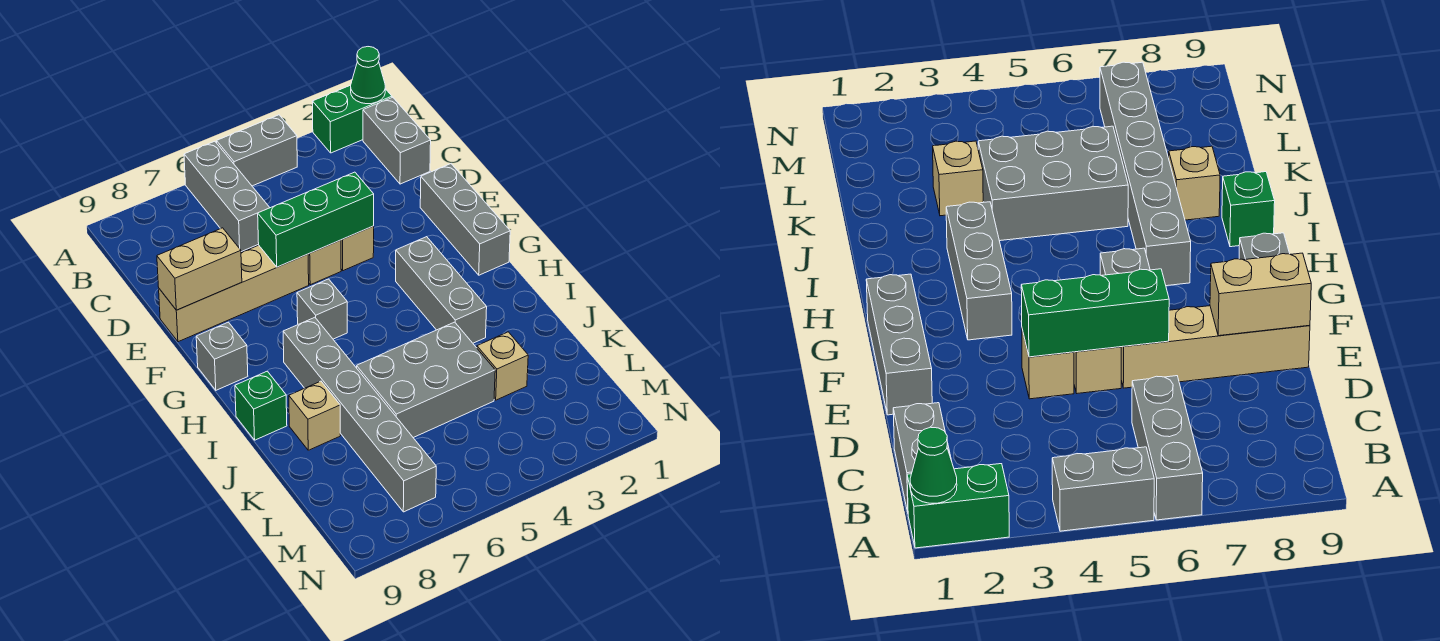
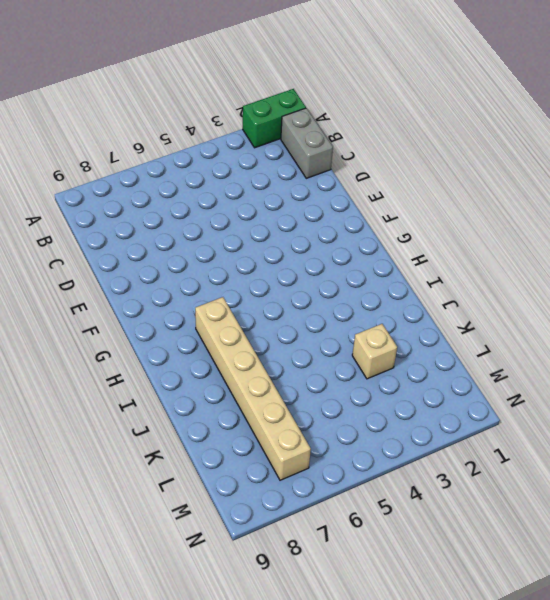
tan brick H7:M7 level 1 -> grey brick H7:M7 level 1
none -> grey brick A4:A5 level 1
none -> grey brick A6:C6 level 1
none -> grey brick E1:G1 level 1

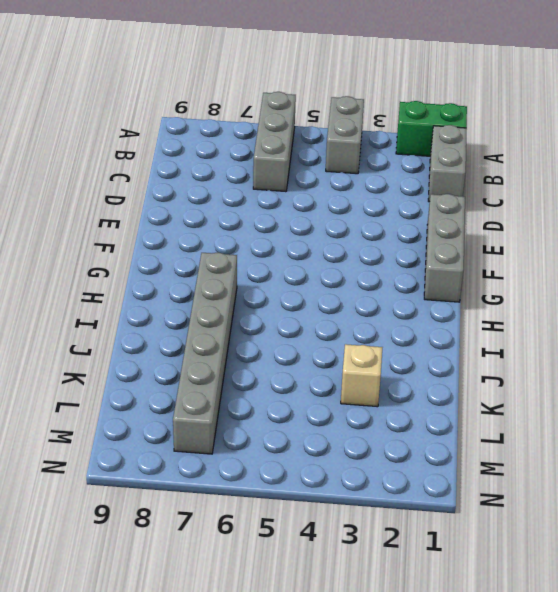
grey brick A4:B4 level 1 -> grey brick A4:A5 level 1
none -> tan brick E4 level 1
none -> tan brick E5 level 1
none -> tan brick E6:E9 level 1

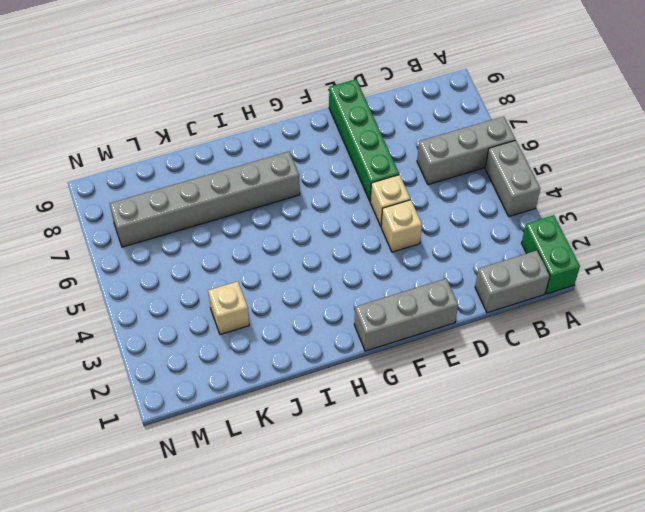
green brick E6:E9 level 1 -> tan brick E6:E9 level 1
none -> grey brick G3:I3 level 1
none -> grey brick G6 level 1
none -> grey brick G9 level 1

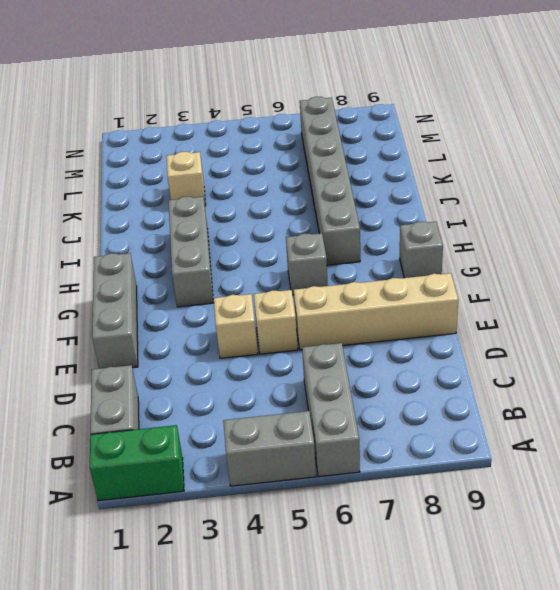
none -> green brick I9 level 1
none -> grey brick J4:K6 level 1
none -> tan brick J8 level 1

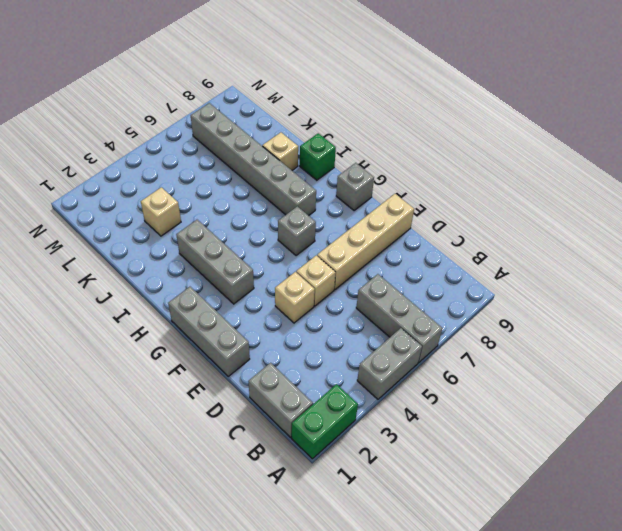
none -> grey brick J4:K6 level 1
none -> green cone A1 level 2
none -> green brick E4:E6 level 2

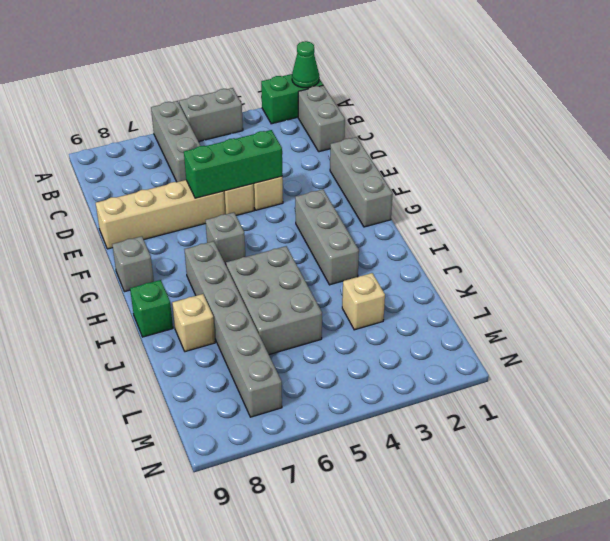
grey brick I5:K6 level 1 -> grey brick J4:K6 level 1
none -> tan brick E8:E9 level 2

